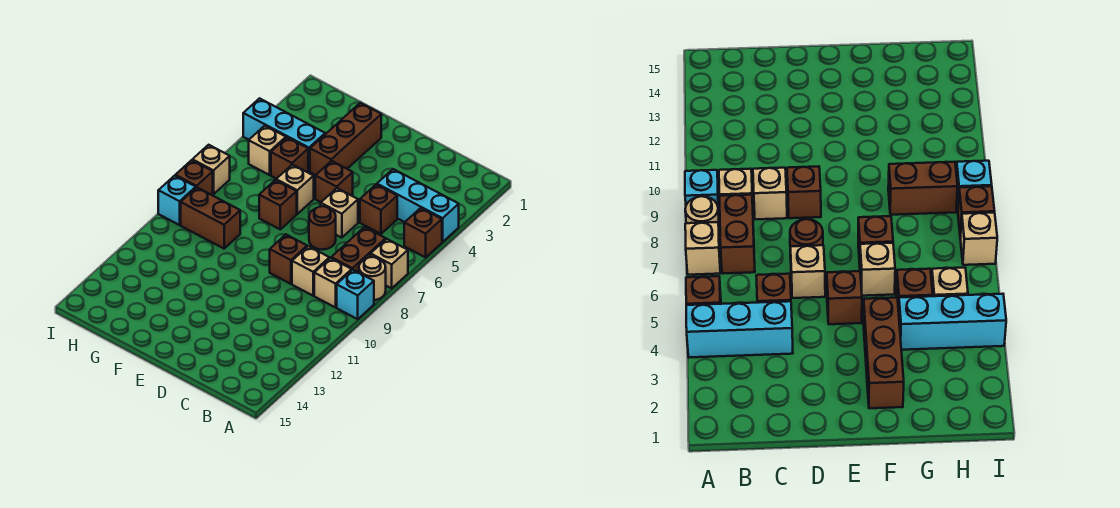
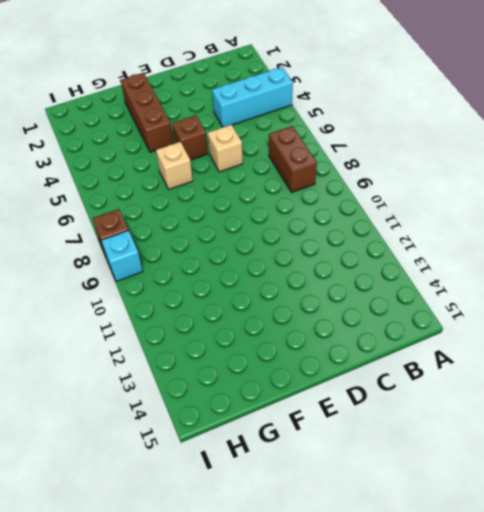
none -> brown brick A5 level 1
none -> tan brick A7 level 1
none -> tan round brick A8 level 1

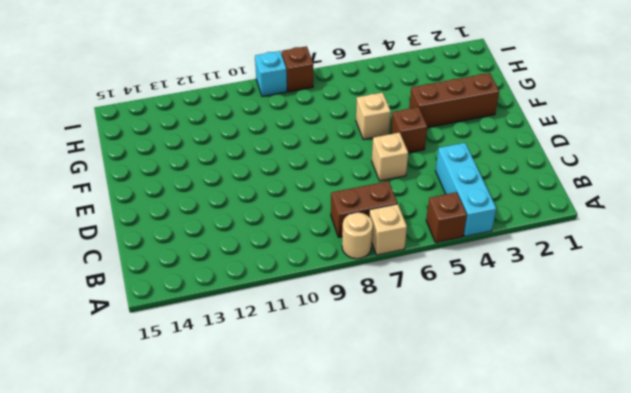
none -> cyan brick A9 level 1
none -> tan brick B9 level 1
none -> brown brick C5 level 1

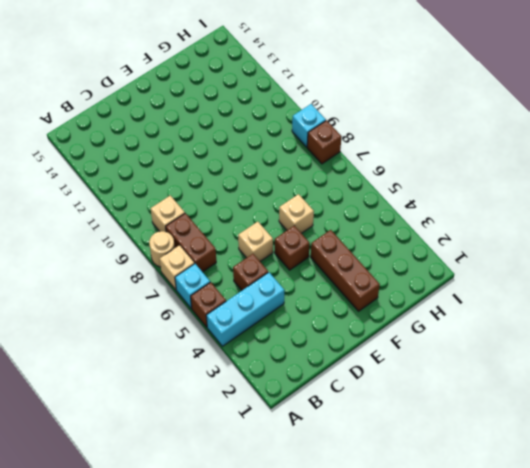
cyan brick A6 level 1 -> cyan brick A9 level 1
none -> tan brick C9 level 1
none -> brown round brick D7 level 1
none -> brown brick D9 level 1

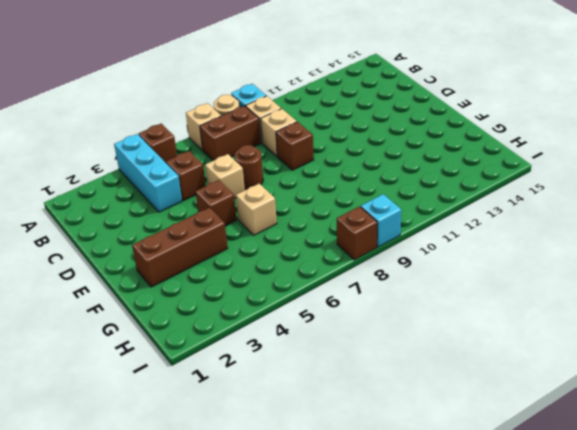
none -> brown brick F7 level 1
none -> cyan brick G4:I4 level 1
none -> brown brick G5 level 1

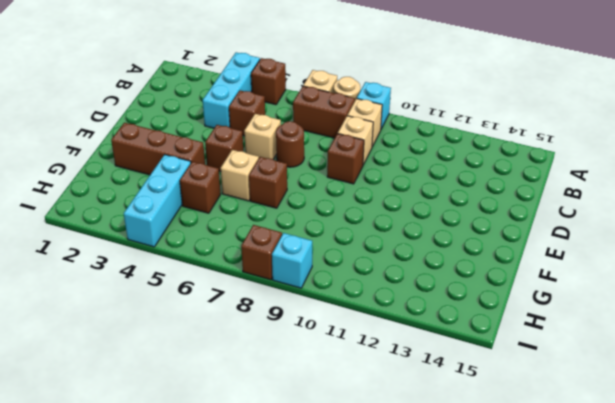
none -> brown brick G9:H9 level 1
none -> tan brick H5 level 1
none -> tan brick I7 level 1

